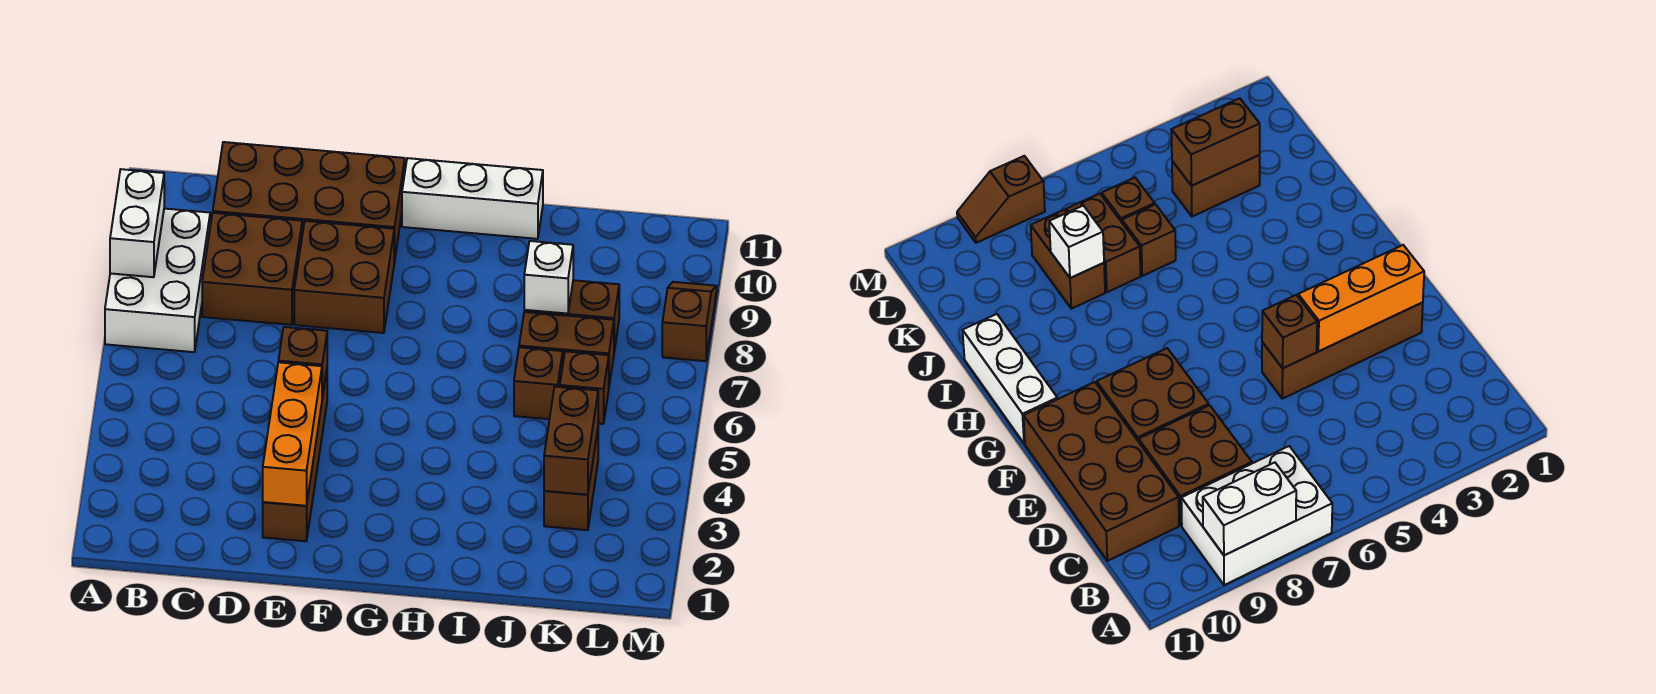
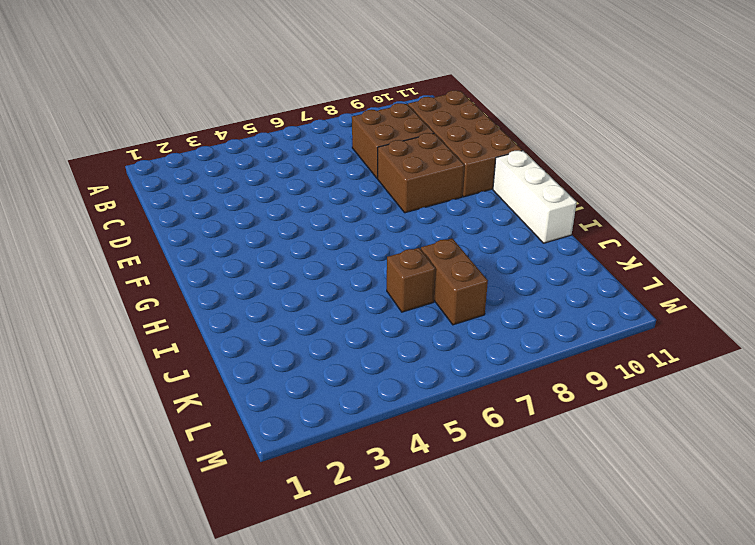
none -> white brick A7:B9 level 1
none -> brown brick E2:E5 level 1
none -> brown brick J8:K8 level 1

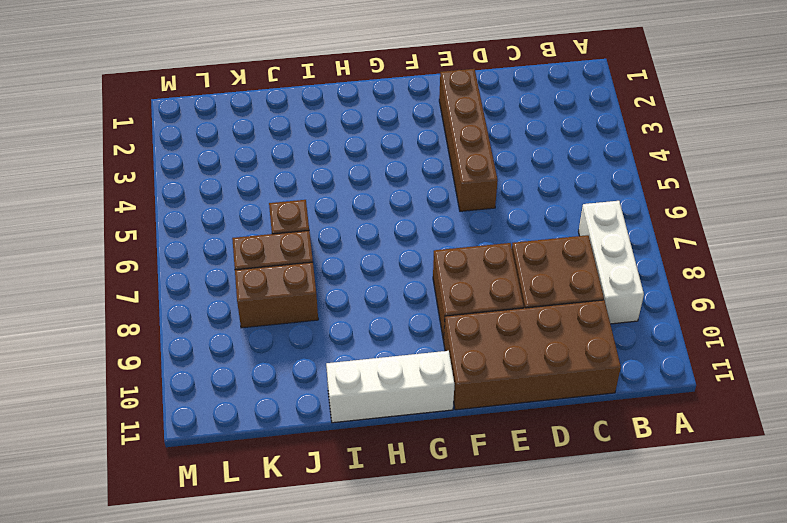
white brick B7:B9 level 1 -> white brick A7:B9 level 1
none -> brown brick K3:K4 level 1
none -> brown brick K6 level 1
none -> brown slope M8:M9 level 1 top 8

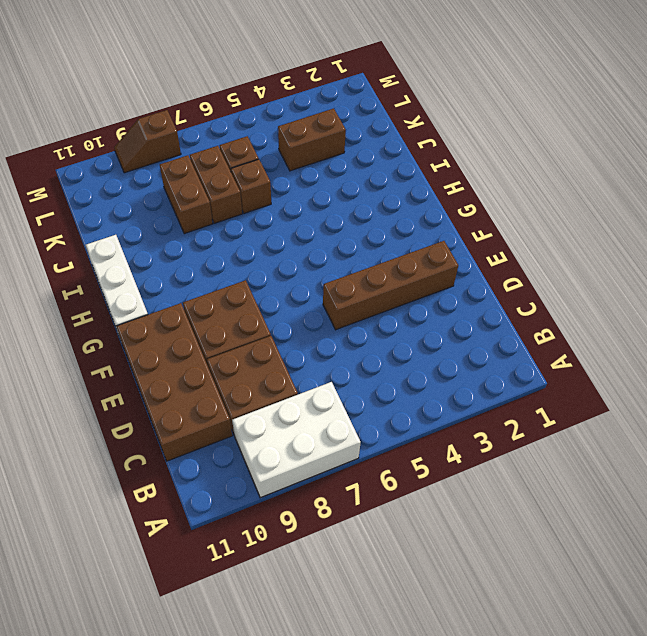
none -> white brick A8:A9 level 2
none -> orange brick E2:E4 level 2
none -> brown brick E5 level 2

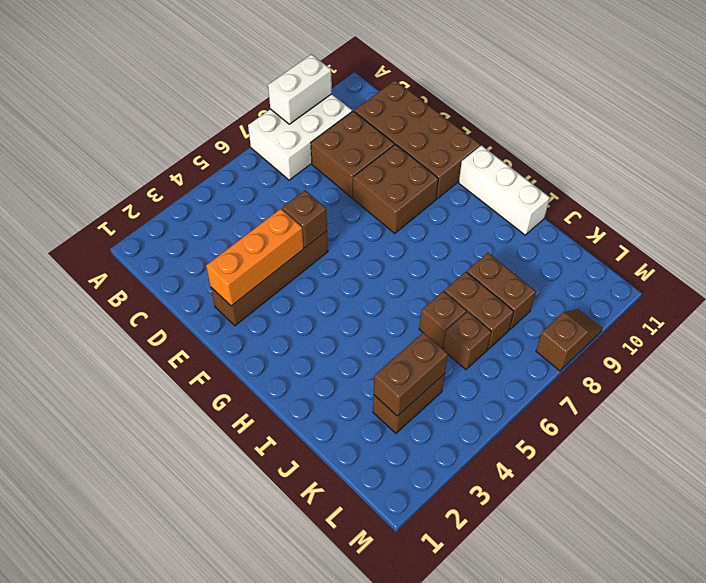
none -> white brick J8 level 2

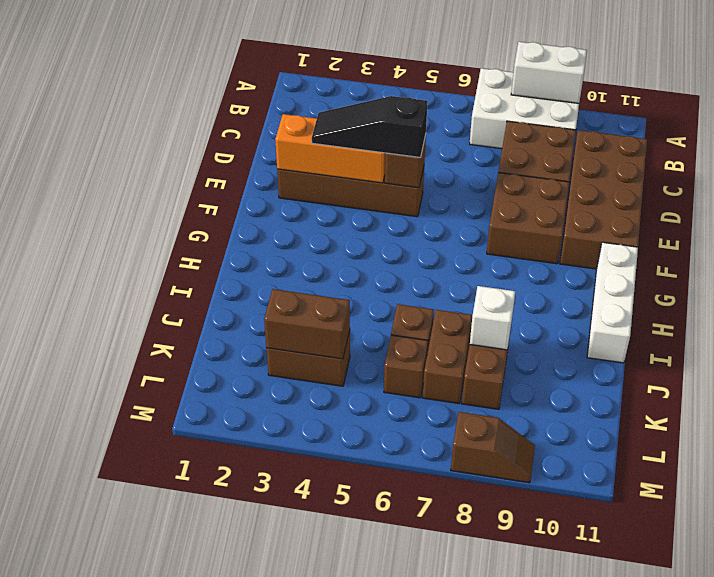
black slope E3:E5 level 3 top 5 -> none

